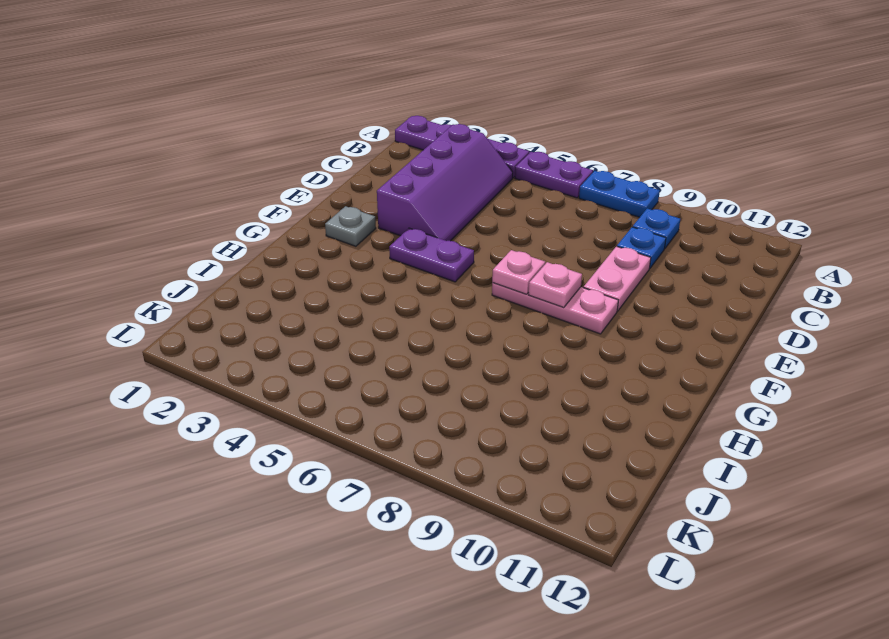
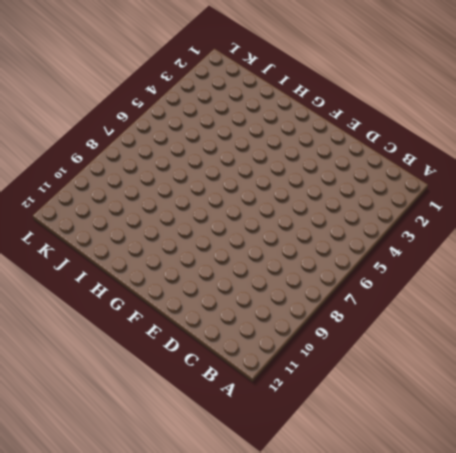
none -> purple plate A1:A4 level 1
none -> purple plate A5:A6 level 1
none -> blue plate A7:A8 level 1

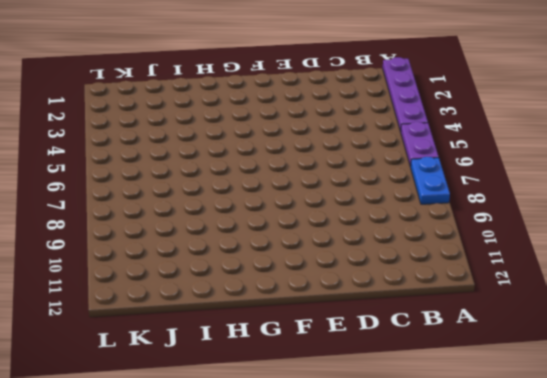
none -> purple slope B3:E4 level 1 top 3
none -> blue plate B9 level 1
none -> blue plate C9 level 1

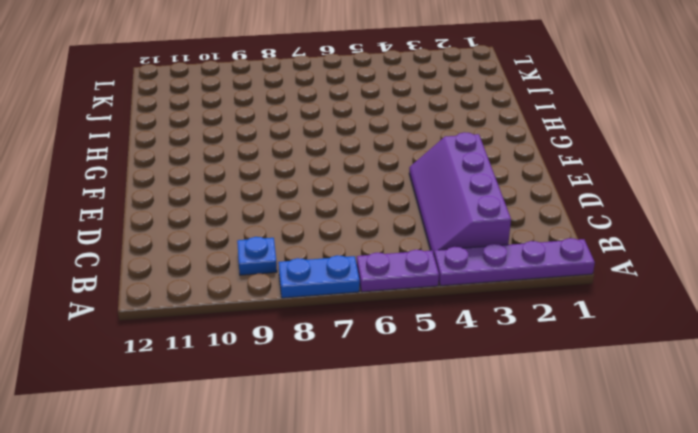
none -> blue plate C9 level 1
none -> pink plate D9:E9 level 1
none -> grey plate F2 level 1

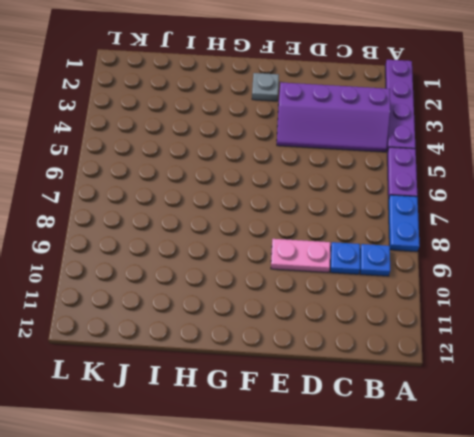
none -> purple plate F4:F5 level 1
none -> pink plate F7:F9 level 1
none -> pink plate F7 level 2

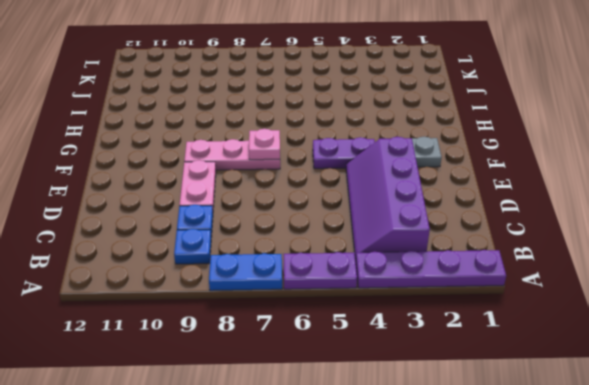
none -> pink plate F8 level 2

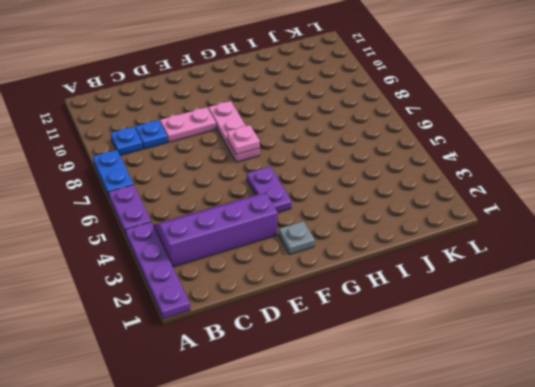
none -> pink plate F8 level 2

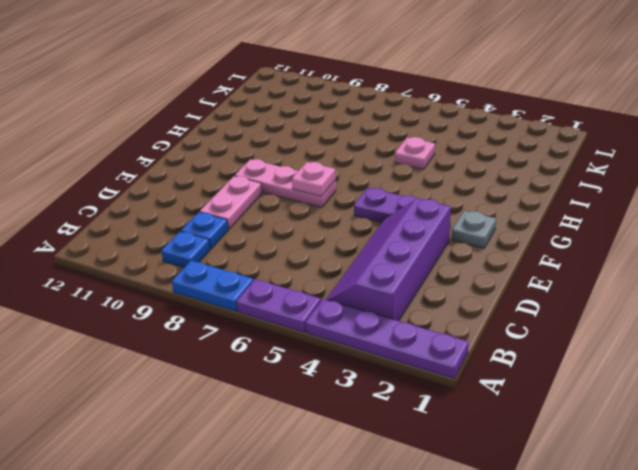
pink plate I5 level 1 -> pink plate F8 level 2

